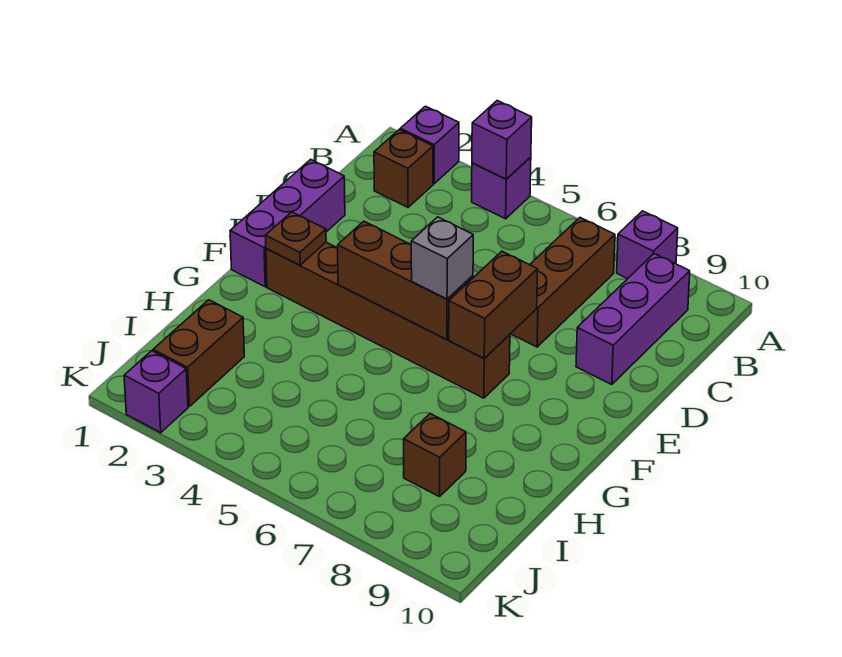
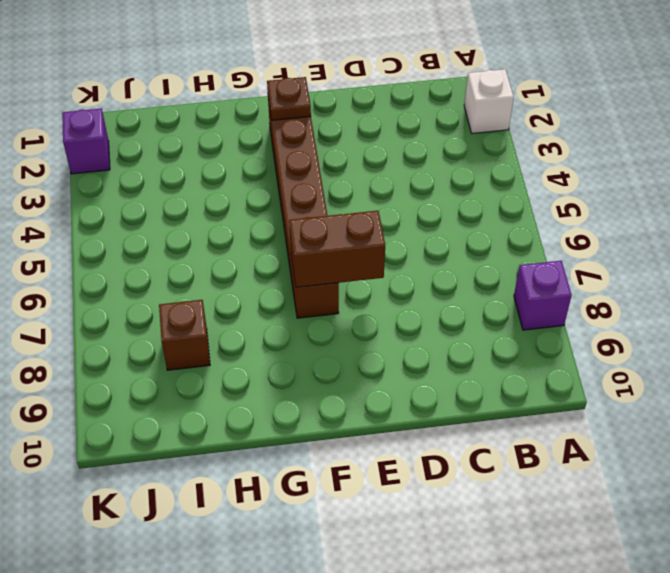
white brick A2 level 1 -> purple brick A2 level 1
none -> purple brick A4 level 1
none -> brown brick B2 level 1
none -> brown brick B7:D7 level 1

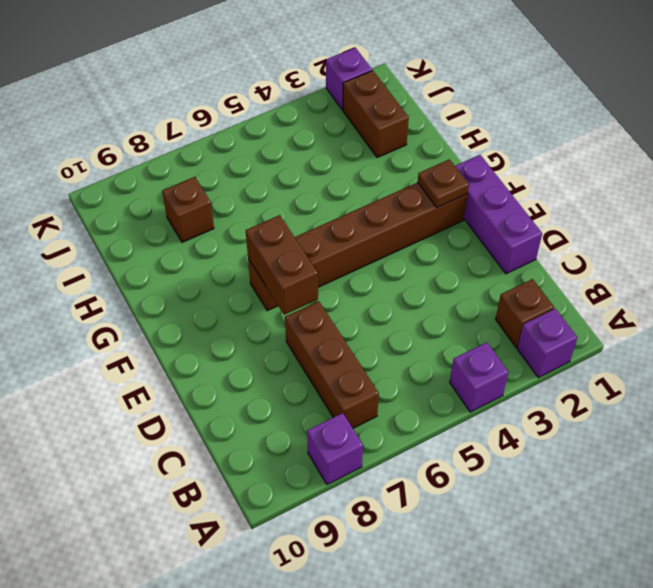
none -> purple brick B9:D9 level 1
none -> purple brick A4 level 2
none -> brown brick F4:F6 level 2

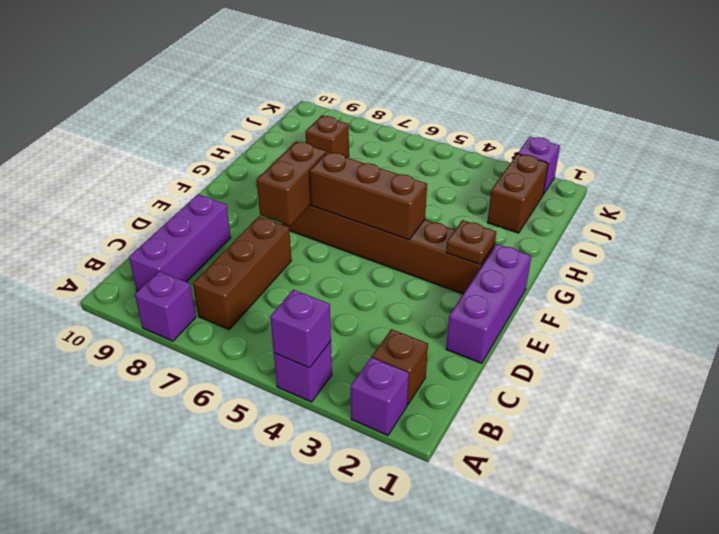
none -> grey brick F6 level 3

